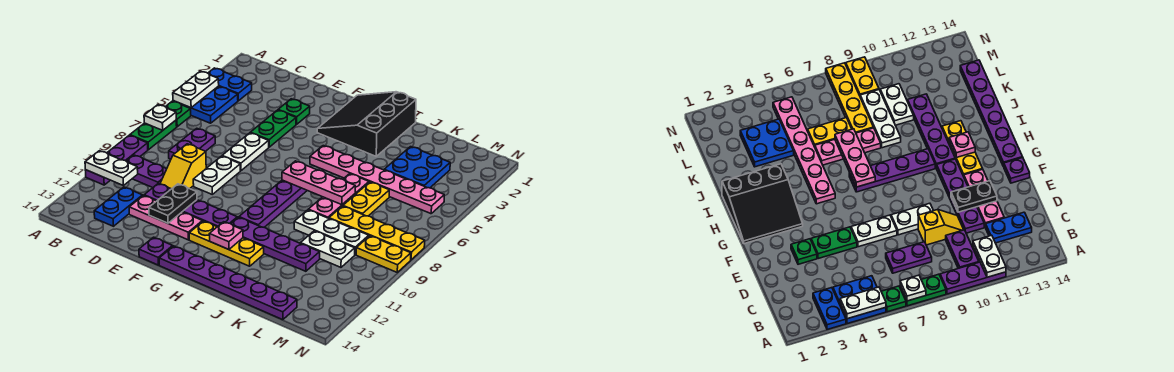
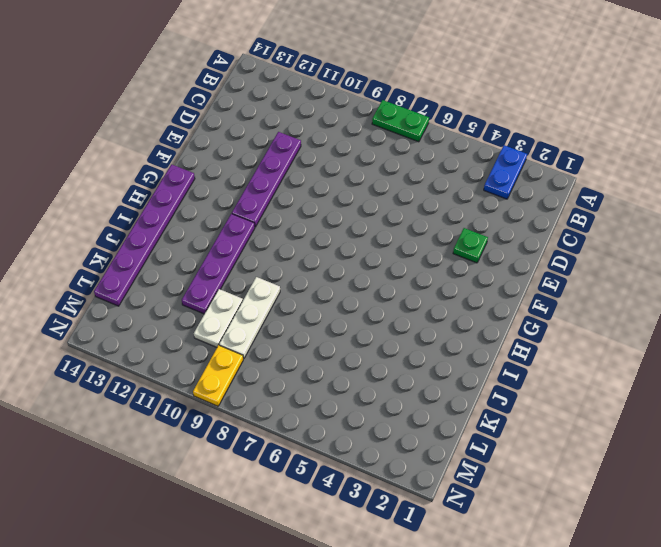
none -> blue plate A4:B5 level 1
none -> green plate A6 level 1
none -> purple plate A9:A11 level 1
none -> purple plate B10:C10 level 1

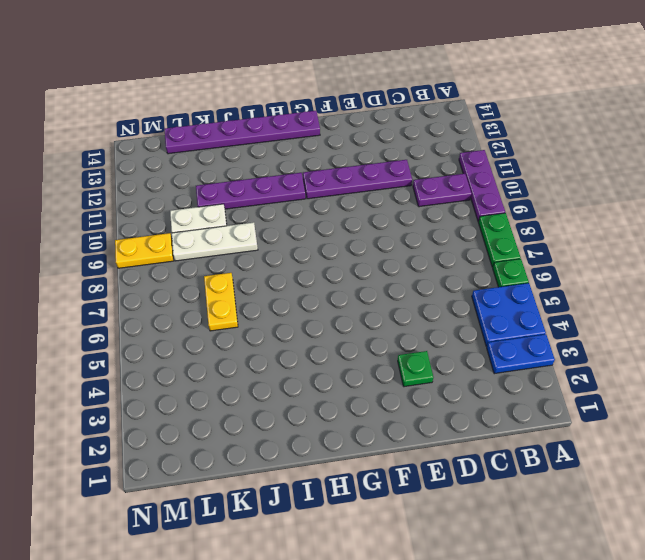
none -> purple plate C7:C8 level 1
none -> blue plate C12:C13 level 1
none -> yellow slope D9:D10 level 1 top 9
none -> pink plate D12:F12 level 1

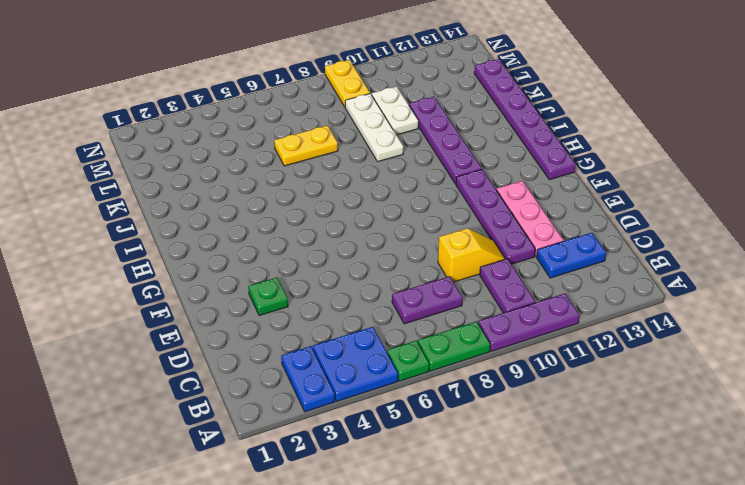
none -> green plate E4:E5 level 1
none -> white plate E6:E7 level 1
none -> white plate E8:E9 level 1
none -> purple plate F14 level 1

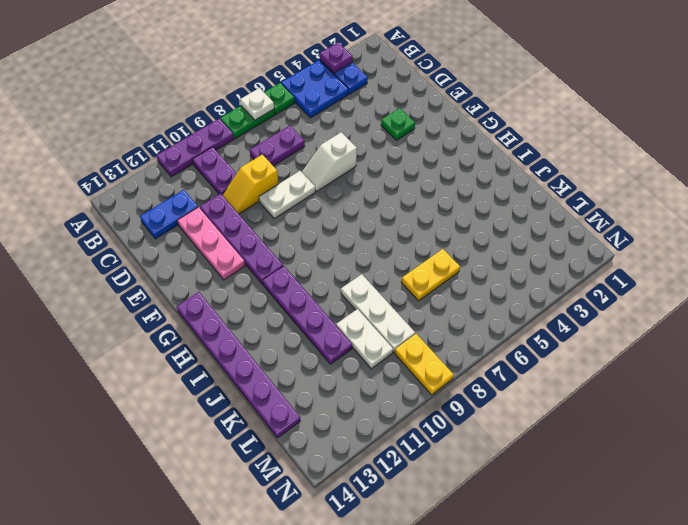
purple plate A3 level 2 -> purple plate F14 level 1
white slope E6:E7 level 1 top 6 -> white plate E6:E7 level 1
none -> green plate E4:E5 level 1
none -> black slope G1:I3 level 1 top I
none -> yellow plate G12:I12 level 1
none -> pink plate H5:M5 level 1

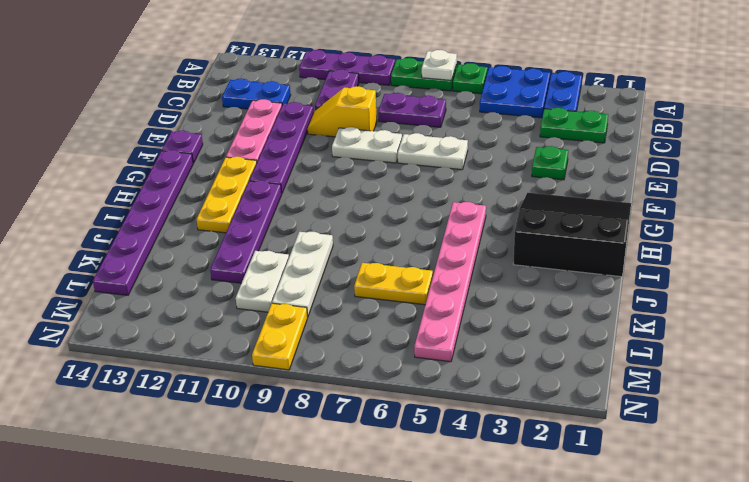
green plate C2:C3 level 1 -> green plate E4:E5 level 1
none -> purple plate H7:H10 level 1
none -> pink plate J6:J8 level 1
none -> blue plate K3:L4 level 1
none -> yellow plate K8:N8 level 1

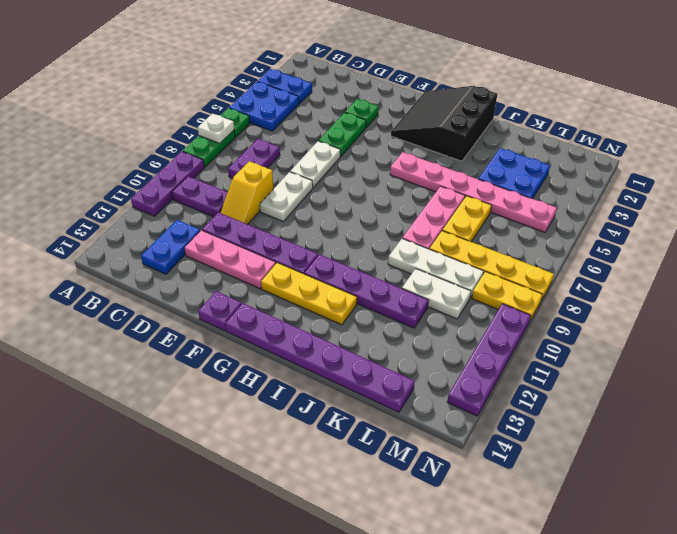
purple plate N10:N13 level 1 -> purple plate H7:H10 level 1
none -> white plate A4:A5 level 2
none -> white plate A11:B11 level 2
none -> black plate E11:E12 level 2
none -> pink plate H7:J7 level 2

